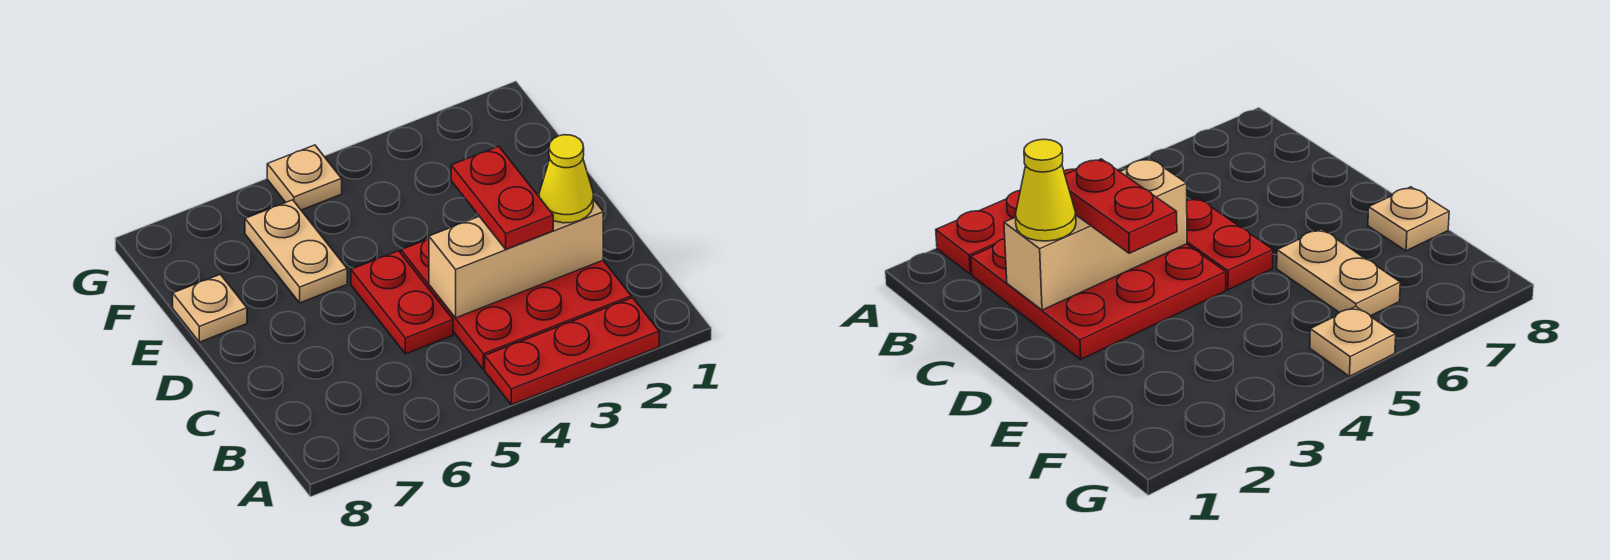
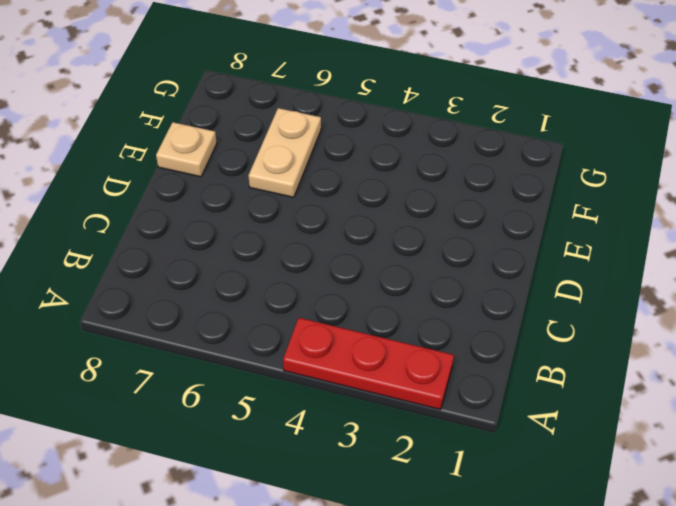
none -> red plate B2:D4 level 1
none -> red plate C5:D5 level 1

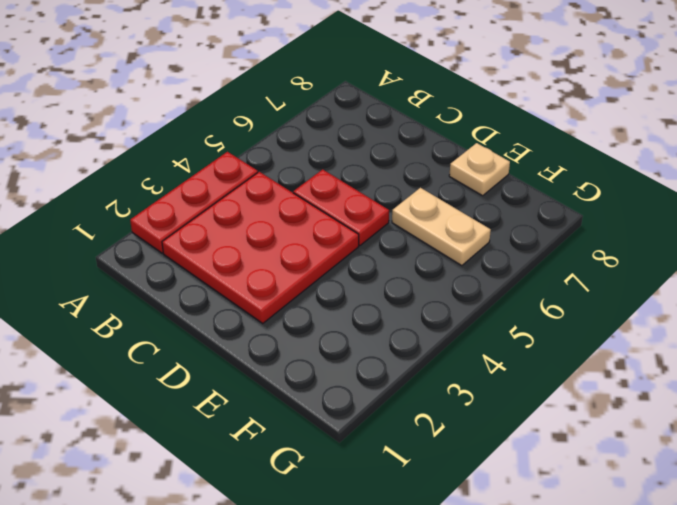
none -> tan plate G5 level 1
none -> tan brick C2:C4 level 2

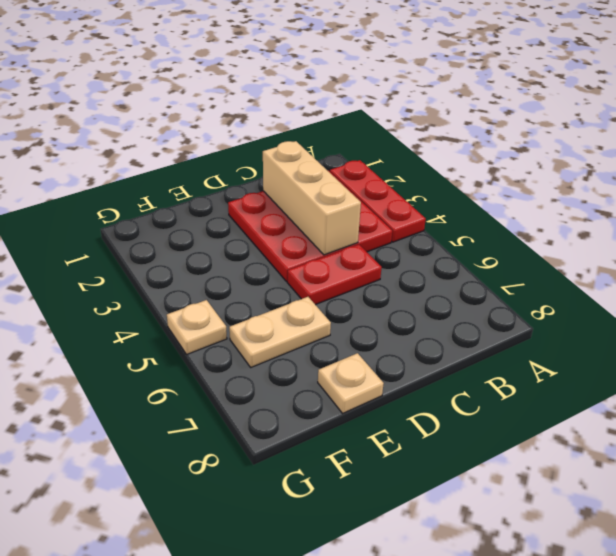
none -> yellow cone C2 level 3
none -> red plate C3:D3 level 3

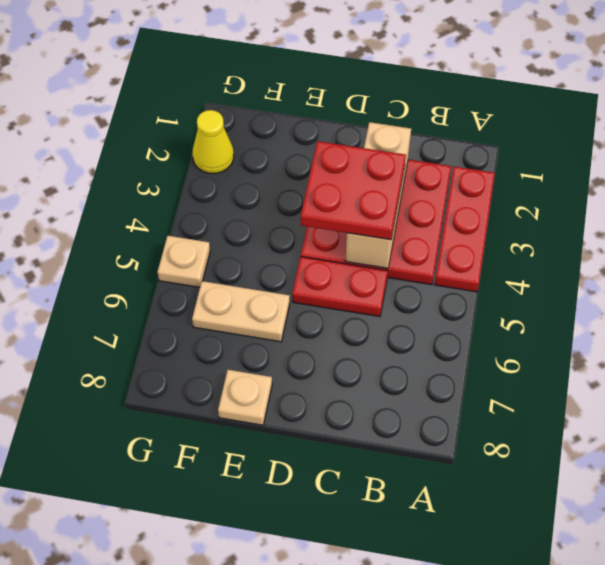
red plate C3:D4 level 3 -> red plate C3:D3 level 3
yellow cone G2 level 1 -> yellow cone C2 level 3

